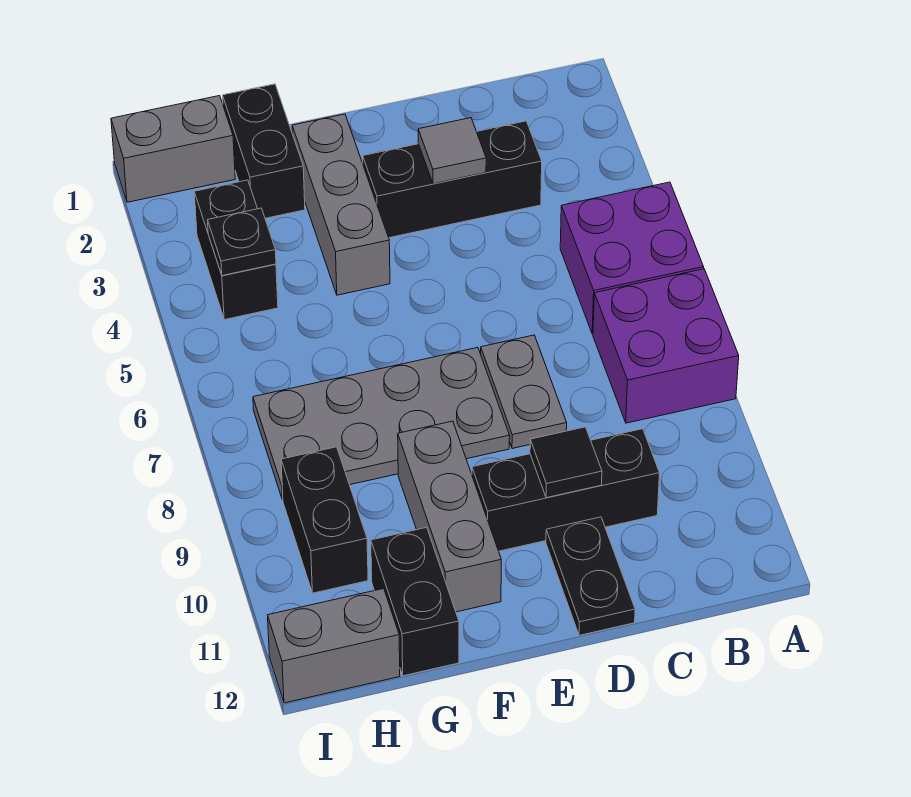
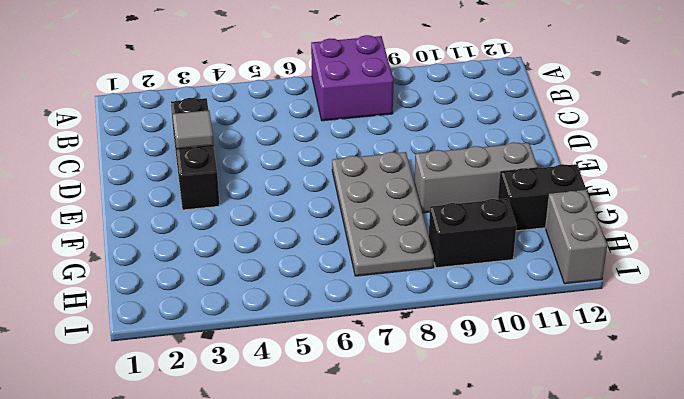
none -> purple brick A5:B6 level 1
none -> black brick C10:E10 level 1
none -> grey plate D7:D8 level 1

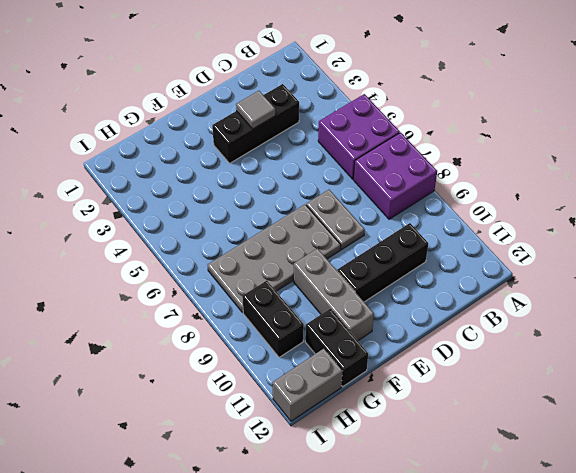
none -> black plate D11:D12 level 1
none -> grey brick F2:F4 level 1
none -> black brick G1:G2 level 1

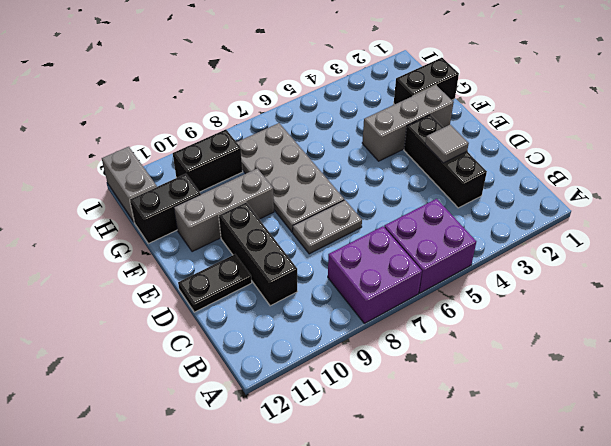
none -> grey brick H1:I1 level 1
none -> black brick H3:H4 level 1
none -> black tile D10 level 2

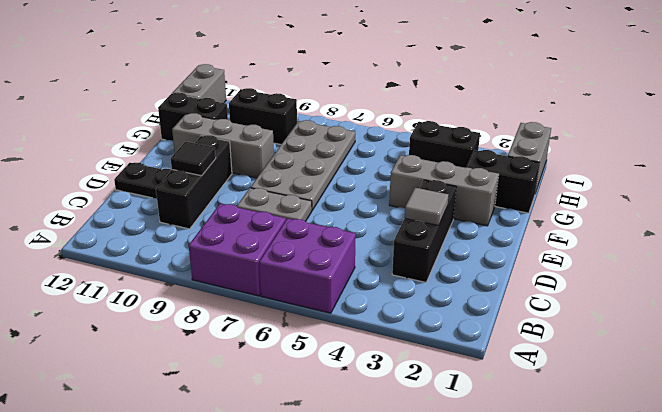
none -> black plate H4 level 2

